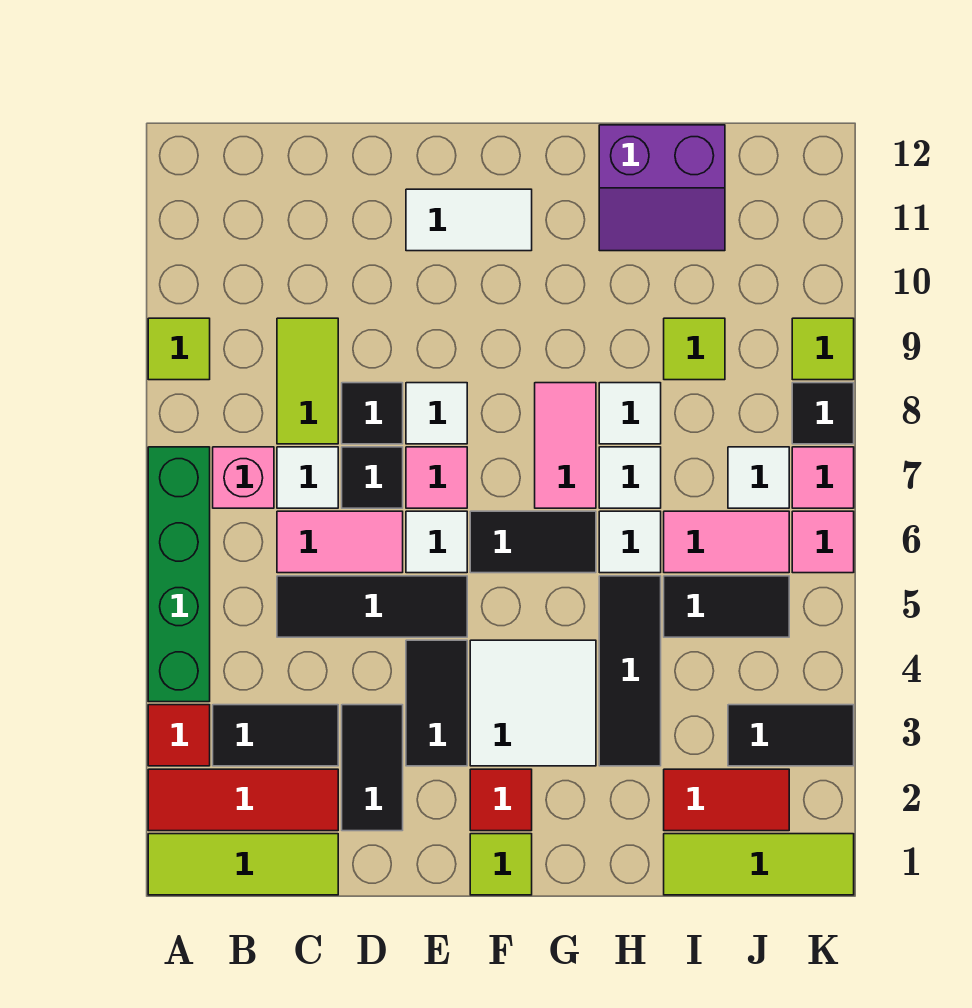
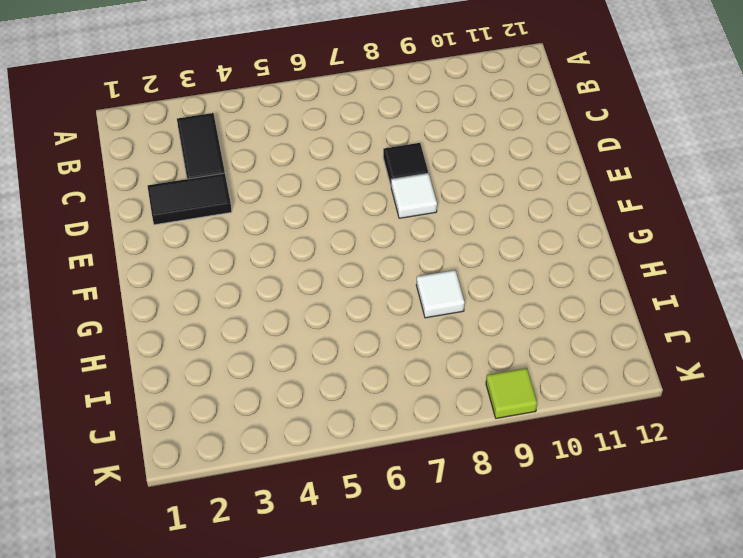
none -> lime tile A1:C1 level 1
none -> red tile A2:C2 level 1
none -> red tile A3 level 1
none -> green brick A4:A7 level 1

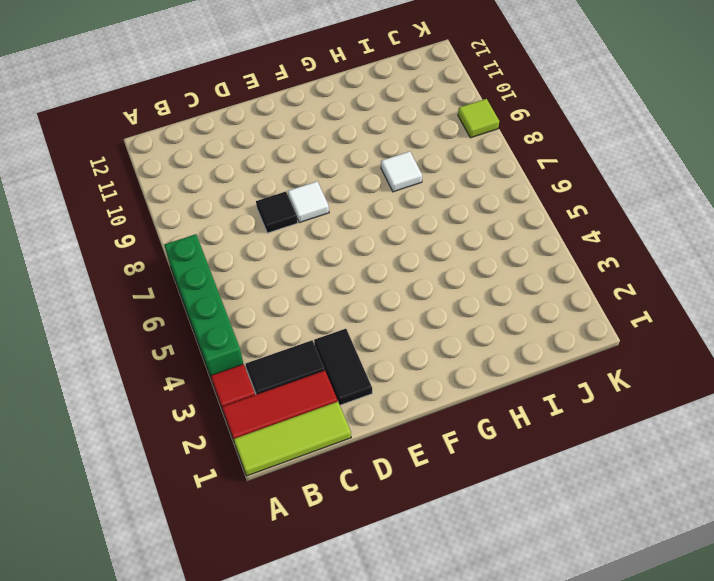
none -> lime tile A9 level 1
none -> pink brick B7 level 1
none -> black tile C5:E5 level 1
none -> pink tile C6:D6 level 1

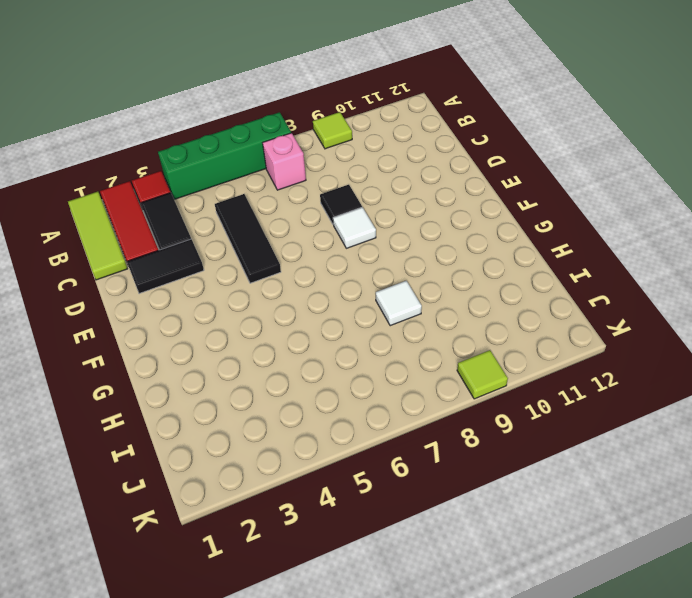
none -> pink tile C6:D6 level 1
none -> white tile C7 level 1
none -> lime tile C8:C9 level 1
none -> black tile D7 level 1

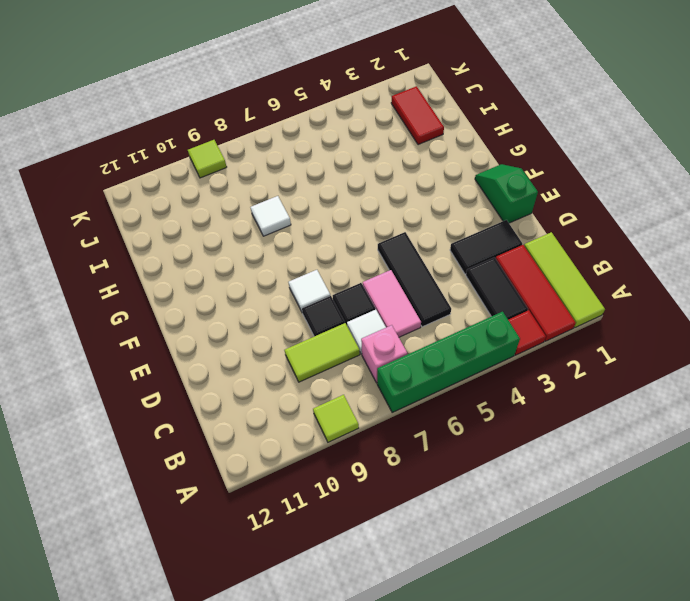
green slope E1:F1 level 1 top E -> lime tile F1 level 1
none -> black tile E3:E4 level 1
none -> white tile E6 level 1
none -> pink tile E7 level 1
none -> white tile E11:F11 level 1

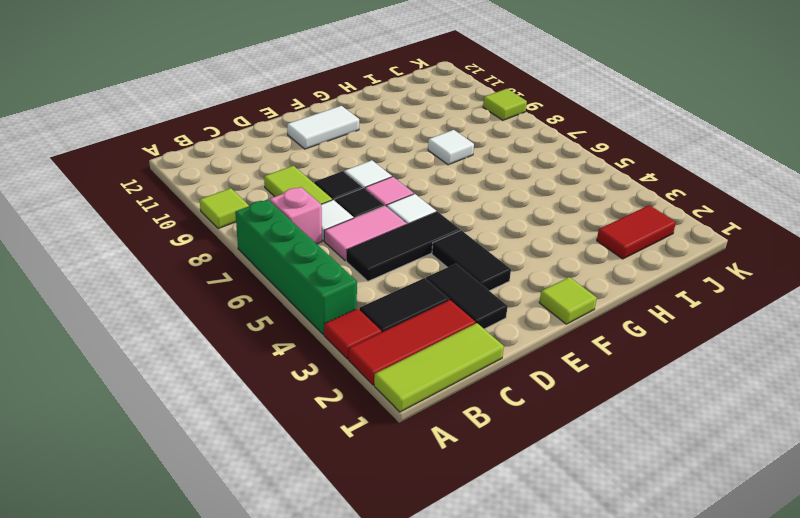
none -> red tile F2 level 1
none -> white tile F3:G4 level 1
none -> black tile F6:G6 level 1
none -> pink tile G7:G8 level 1

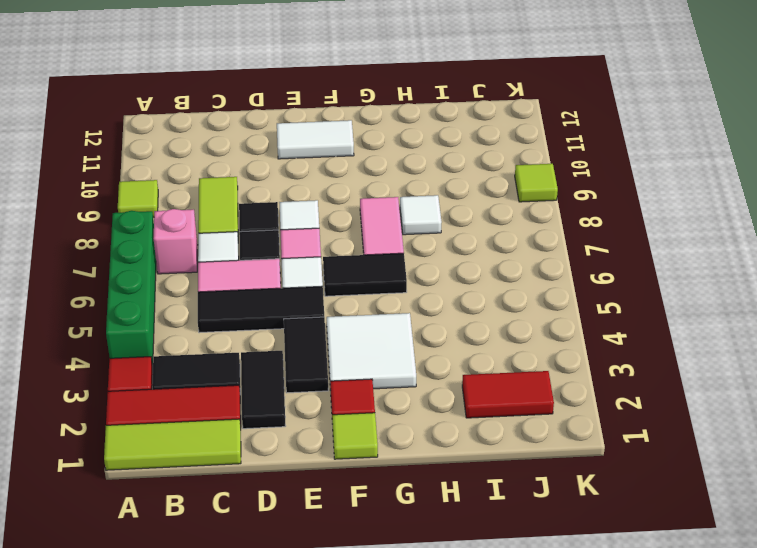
none -> black tile H3:H5 level 1
none -> white tile H6 level 1
none -> white tile H7 level 1
none -> purple slope H11:I12 level 1 top 12

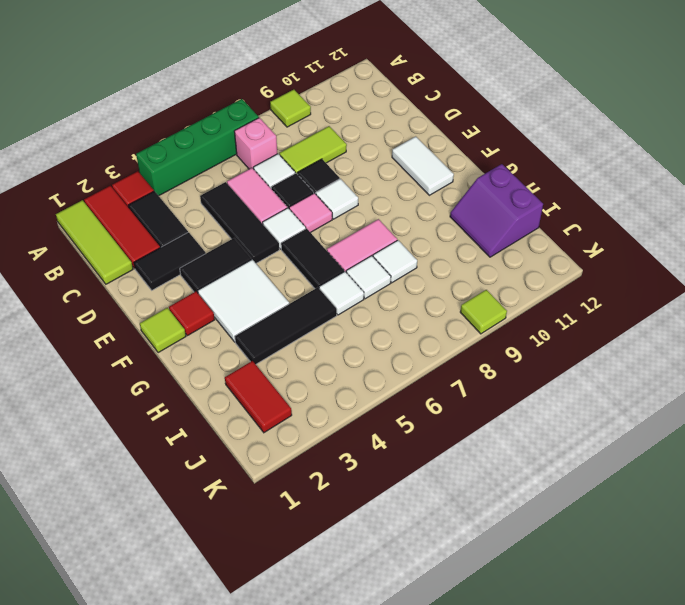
none -> lime tile I1:K1 level 1
none -> black tile I5:J5 level 1
none -> pink tile I6:J6 level 1
none -> lime tile I9 level 1

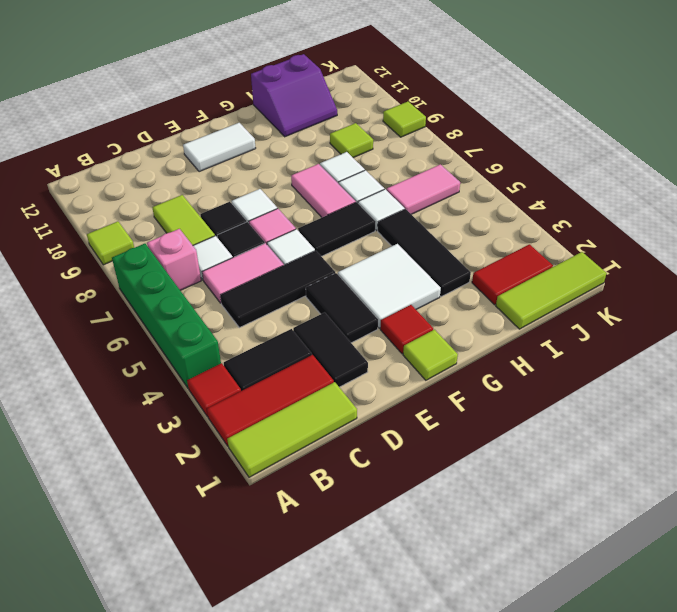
none -> black tile I5:J5 level 1
none -> black tile J3:K3 level 1
none -> white tile J7 level 1
none -> pink tile K6 level 1

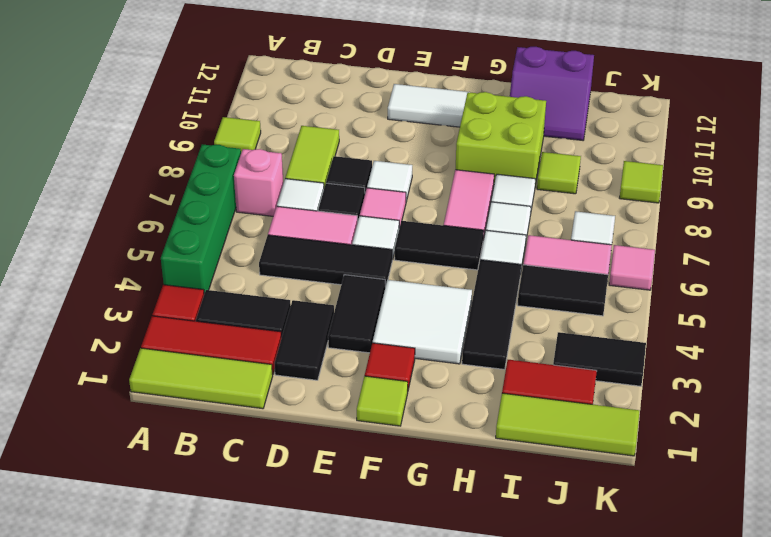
lime brick G9:H10 level 1 -> none
none -> pink tile K7 level 1
none -> black tile K8 level 1

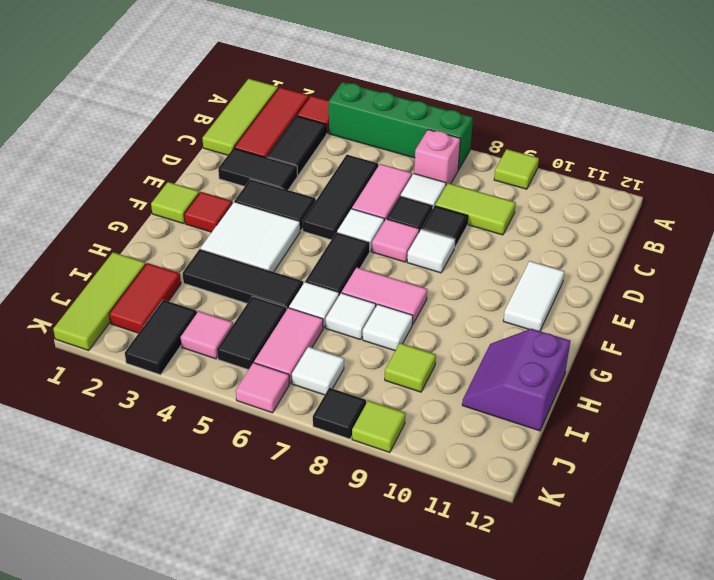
pink tile J4 level 1 -> pink tile K7 level 1

